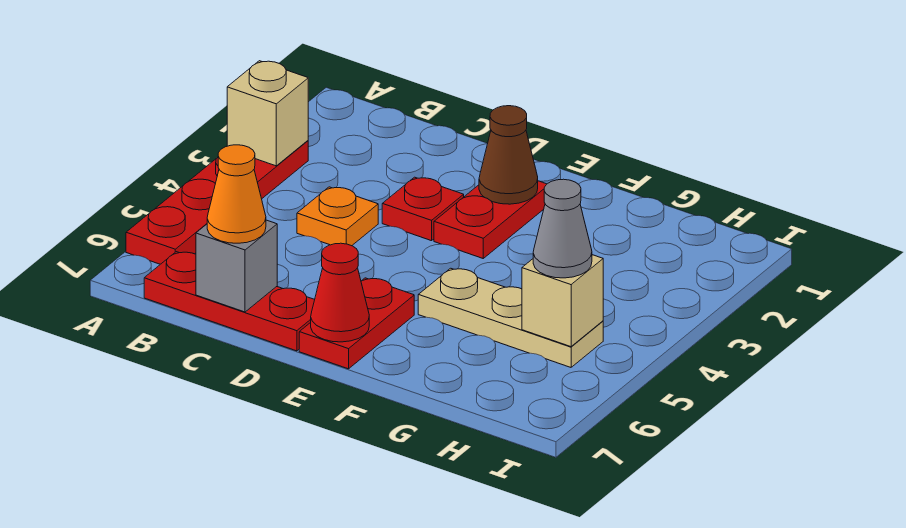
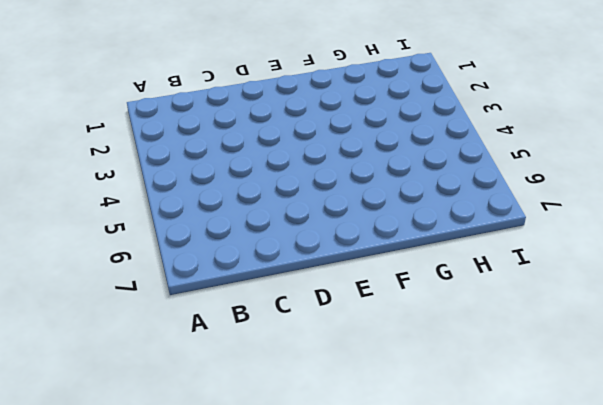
none -> red plate A3:A6 level 1
none -> red plate B7:D7 level 1
none -> orange plate C4 level 1

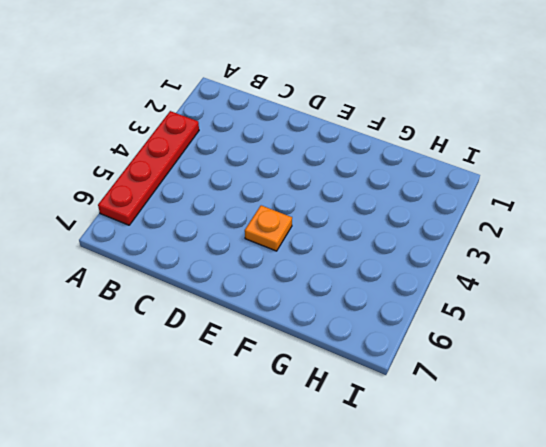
orange plate E5 level 1 -> orange plate C4 level 1
none -> red plate B7:D7 level 1
none -> red plate D3 level 1
none -> red plate E2:E3 level 1

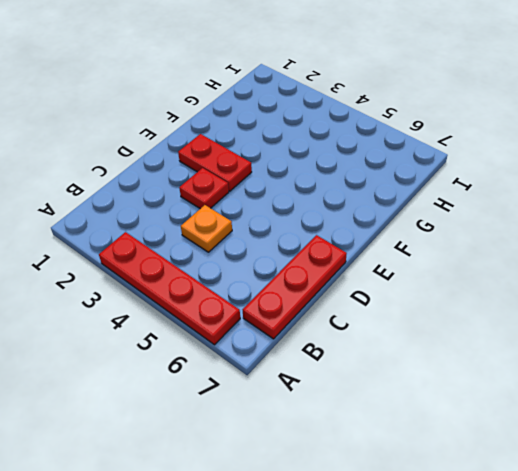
none -> red plate E6:E7 level 1
none -> tan plate F5:H5 level 1
none -> tan brick A3 level 2

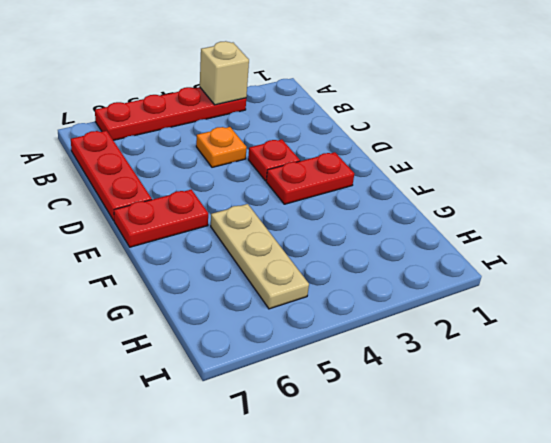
none -> grey brick C7 level 2
none -> brown cone E2 level 2
none -> red cone E7 level 2

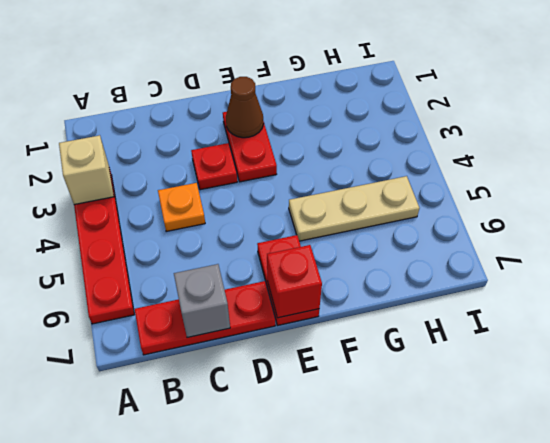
red brick E7 level 2 -> red cone E7 level 2
none -> tan brick H5 level 2
none -> orange cone C7 level 3
none -> grey cone H5 level 3

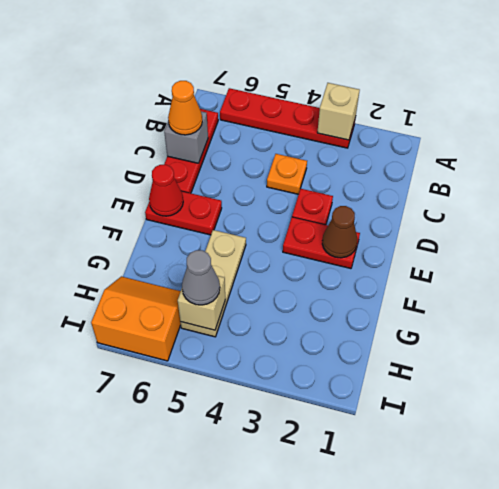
orange slope H6:I7 level 1 top I -> none

